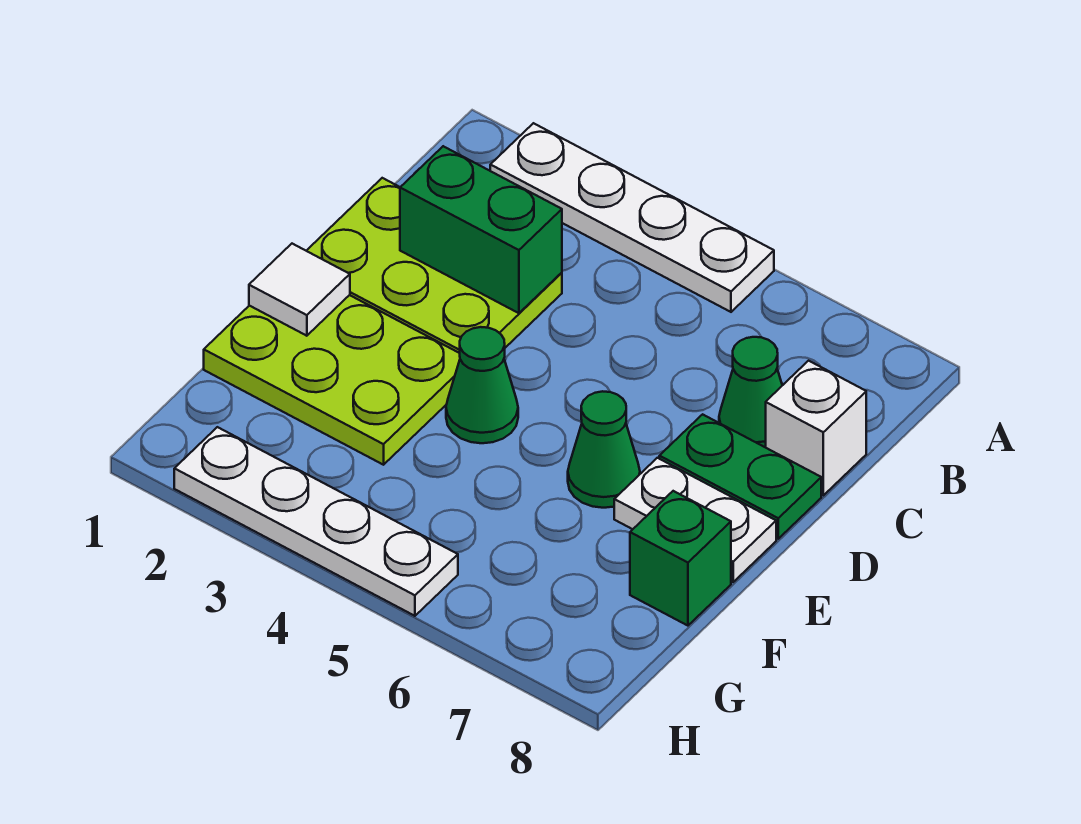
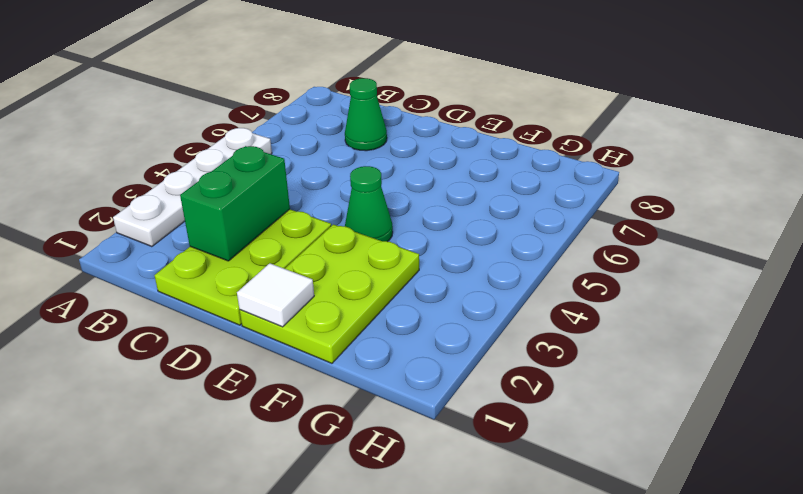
none -> white brick C8 level 1
none -> green plate D7:D8 level 1
none -> green cone E6 level 1

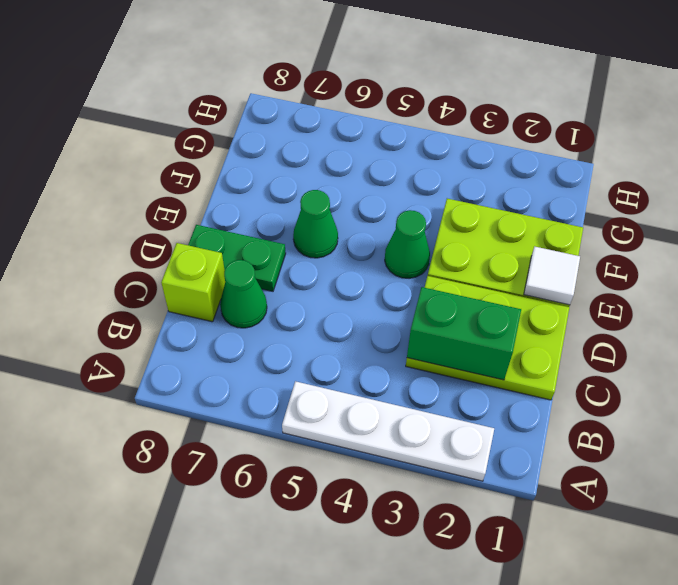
lime brick C8 level 1 -> white brick C8 level 1
none -> white plate E7:E8 level 1
none -> green brick F8 level 1
none -> white plate H2:H5 level 1

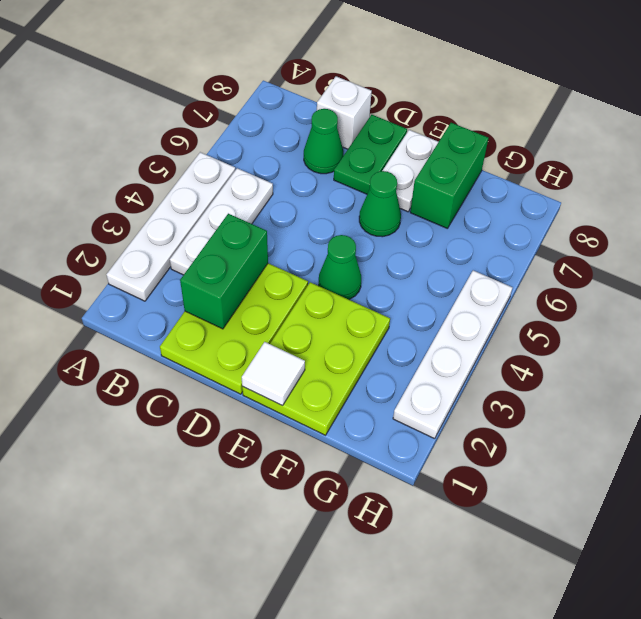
white plate B3:B5 level 1 -> none
green brick F7:F8 level 1 -> green brick F8 level 1

